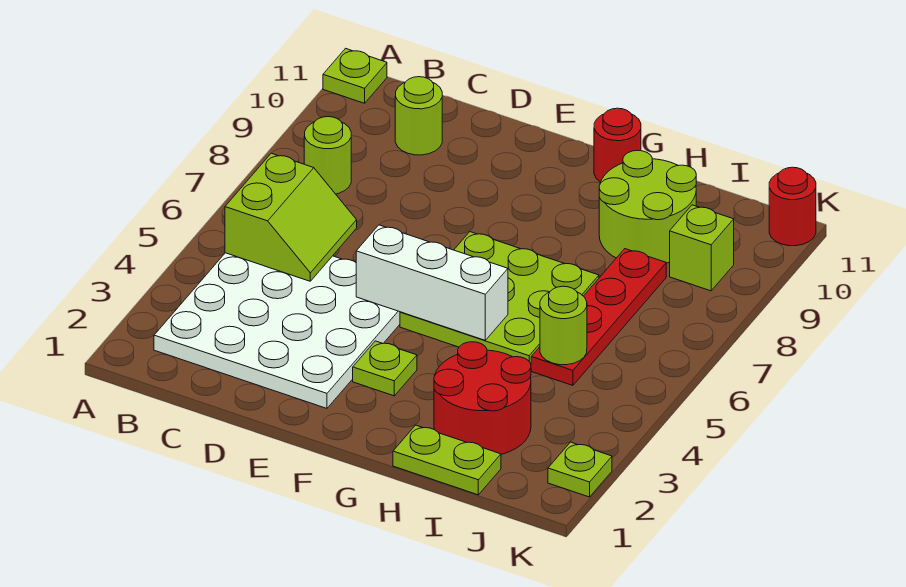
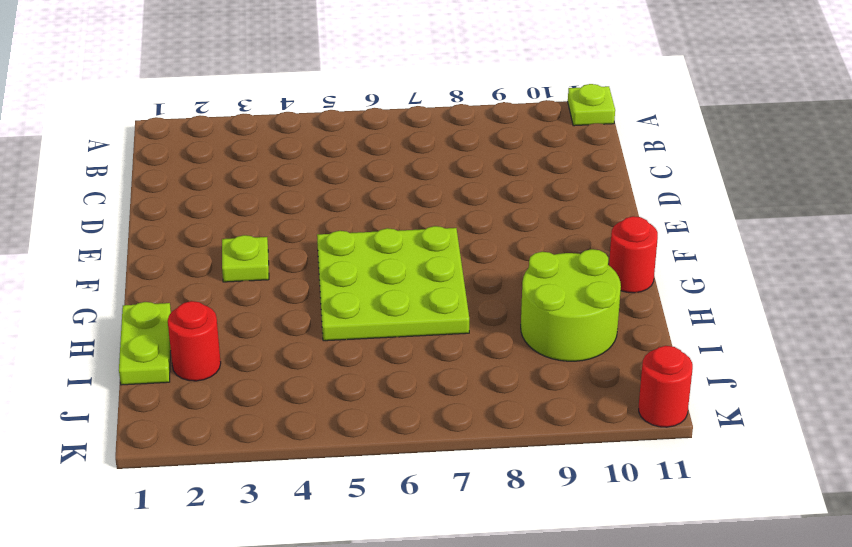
red round brick I2 level 1 -> red round brick H2:I3 level 1
none -> white plate B2:E5 level 1
none -> lime round brick B8 level 1
none -> lime round brick C10 level 1

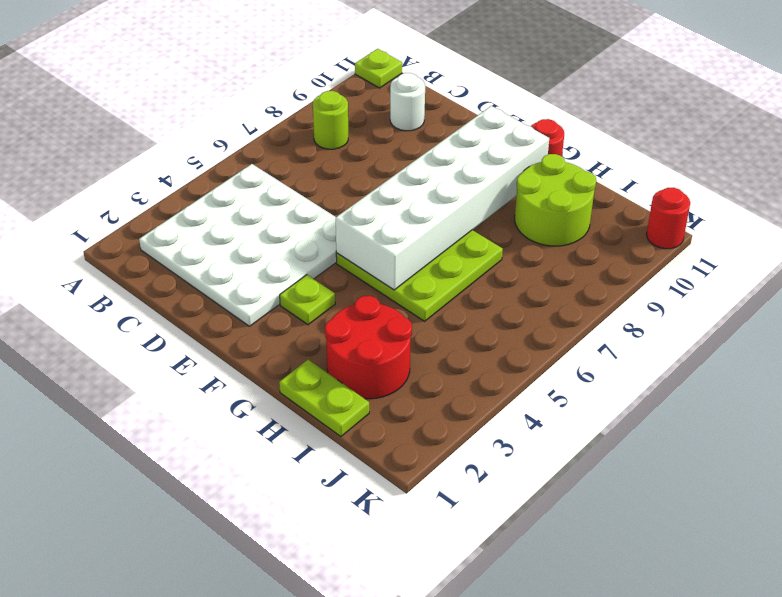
white round brick C10 level 1 -> lime round brick C10 level 1
white brick F5:G10 level 2 -> white brick E5:G5 level 2
none -> red plate I5:I8 level 1
none -> lime brick J9 level 1
none -> lime plate K2 level 1

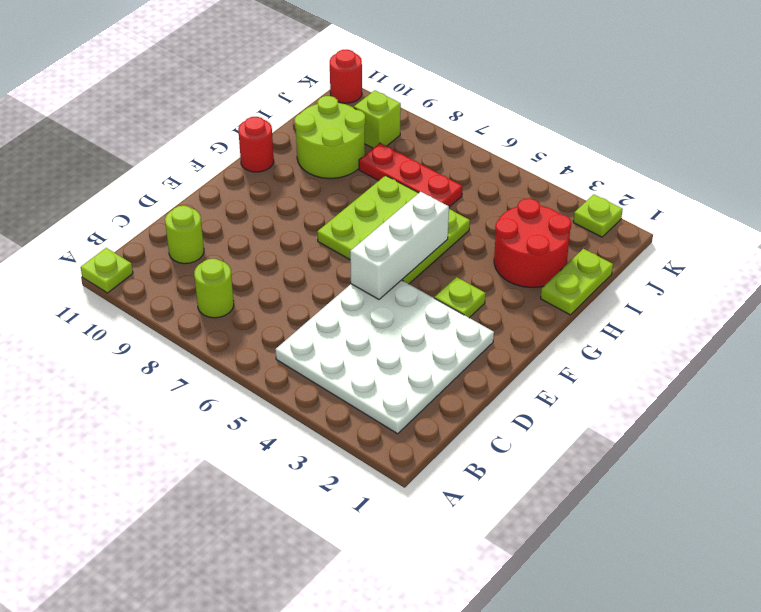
red plate I6:I8 level 1 -> red plate I5:I8 level 1
none -> lime slope B5:C6 level 2 top B
none -> lime round brick I5 level 2

